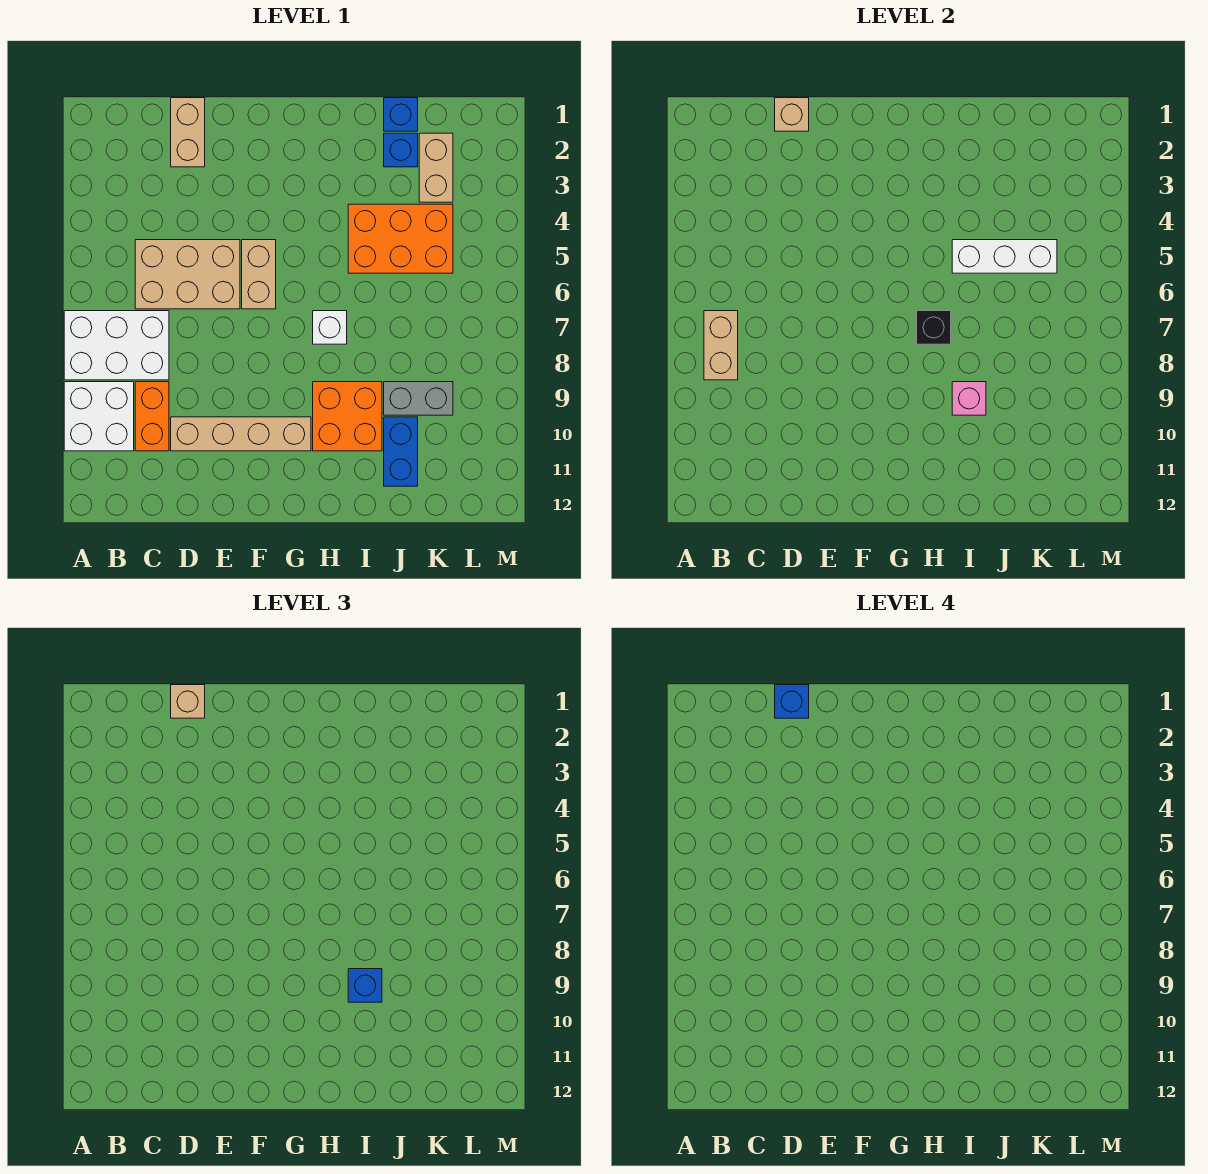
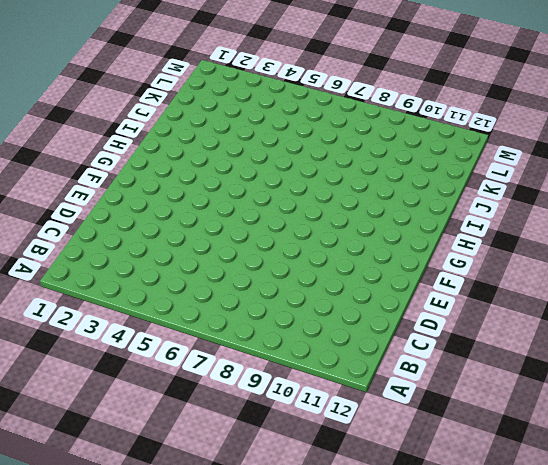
none -> white brick A7:C8 level 1
none -> white brick A9:B10 level 1
none -> tan brick C5:E6 level 1

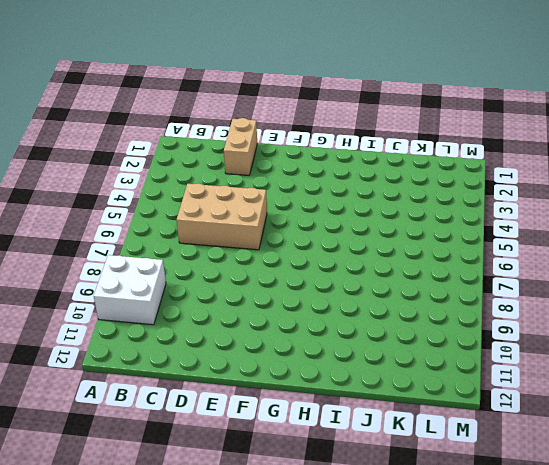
none -> white brick A7:C8 level 1
none -> orange brick C9:C10 level 1
none -> tan brick D10:G10 level 1

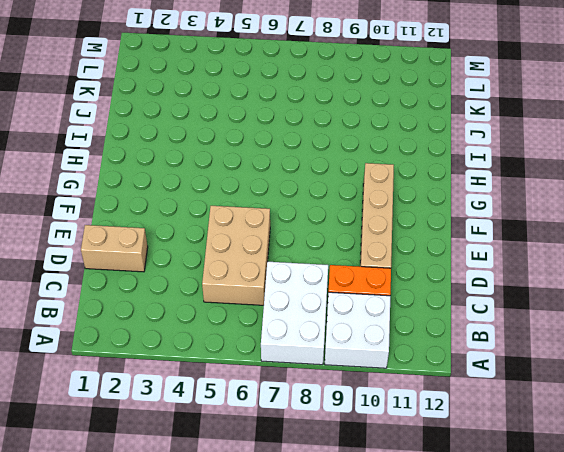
none -> tan brick F5:F6 level 1
none -> white brick H7 level 1
none -> orange brick H9:I10 level 1

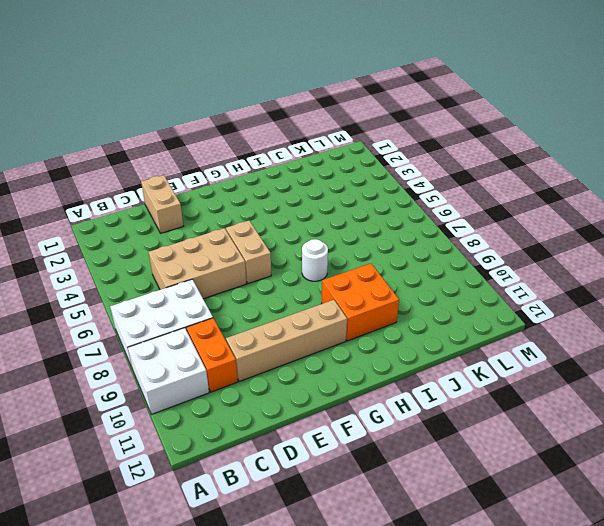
white round brick H7 level 1 -> white brick H7 level 1
none -> orange brick I4:K5 level 1
none -> blue brick J1 level 1
none -> blue brick J2 level 1

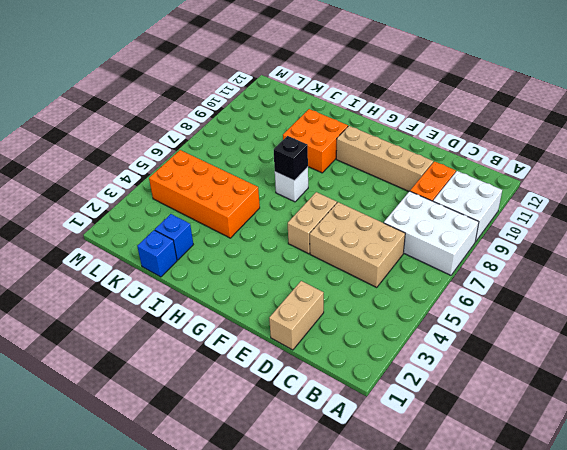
orange brick I4:L5 level 1 -> orange brick I4:K5 level 1
none -> grey brick J9:K9 level 1
none -> blue brick J10:J11 level 1
none -> tan brick K2:K3 level 1

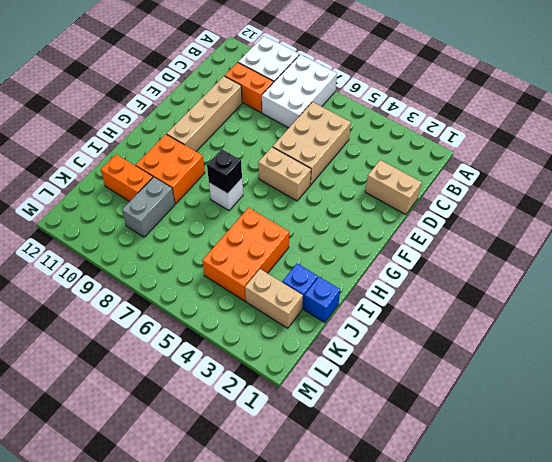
orange brick J10:J11 level 1 -> blue brick J10:J11 level 1
none -> tan brick B7:B8 level 2
none -> tan brick D1 level 2
none -> white brick I5:K5 level 2

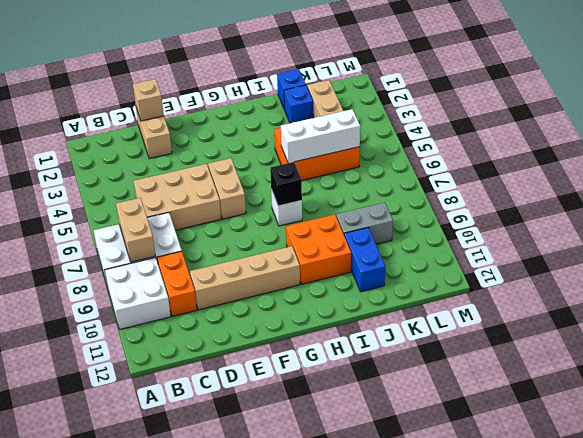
none -> pink brick I9 level 2
none -> tan brick D1 level 3
none -> blue brick I9 level 3

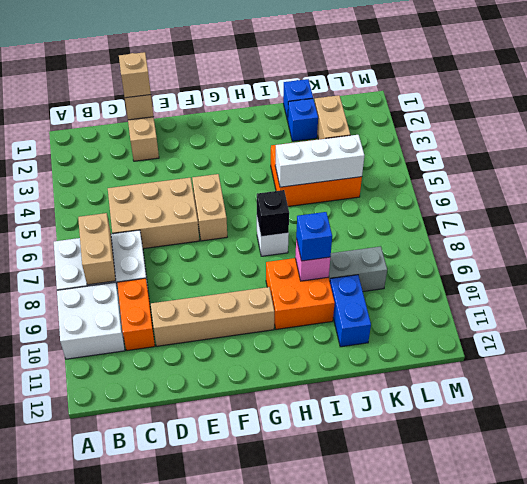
none -> blue brick D1 level 4

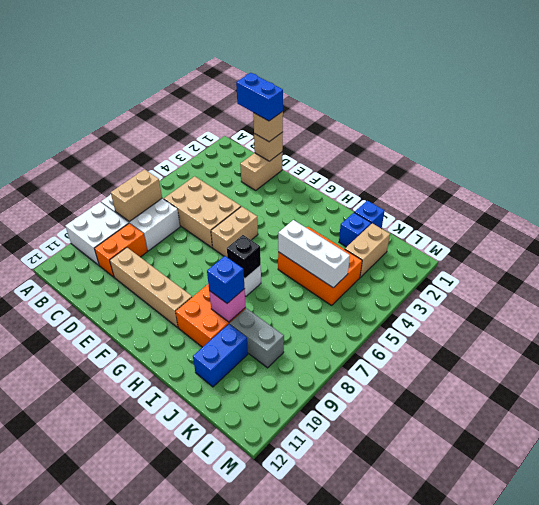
blue brick C1:D1 level 4 -> blue brick D1 level 4

